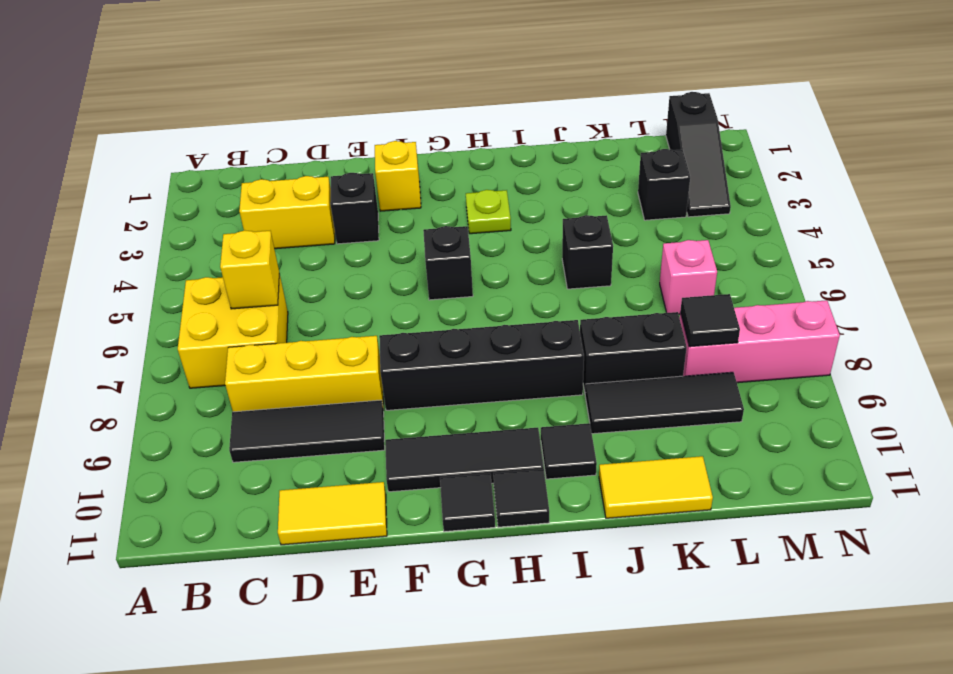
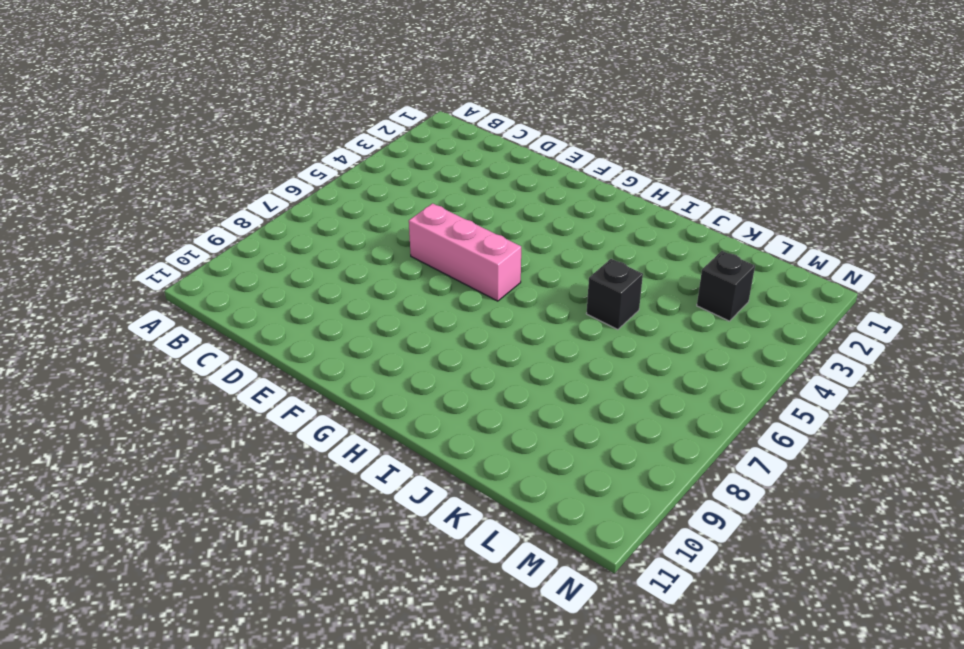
pink brick E6:G6 level 1 -> pink brick L8:N8 level 1
none -> yellow brick B6:C7 level 1
none -> yellow brick C3:D3 level 1
none -> yellow brick C8:E8 level 1

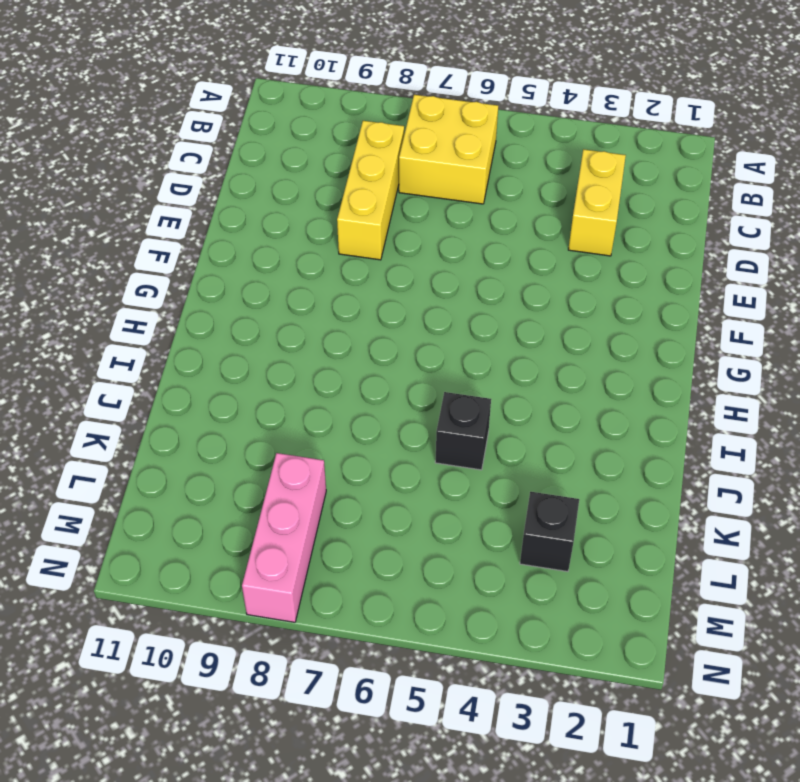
none -> black tile C9:E9 level 1
none -> yellow tile D11:E11 level 1
none -> black brick E3 level 1

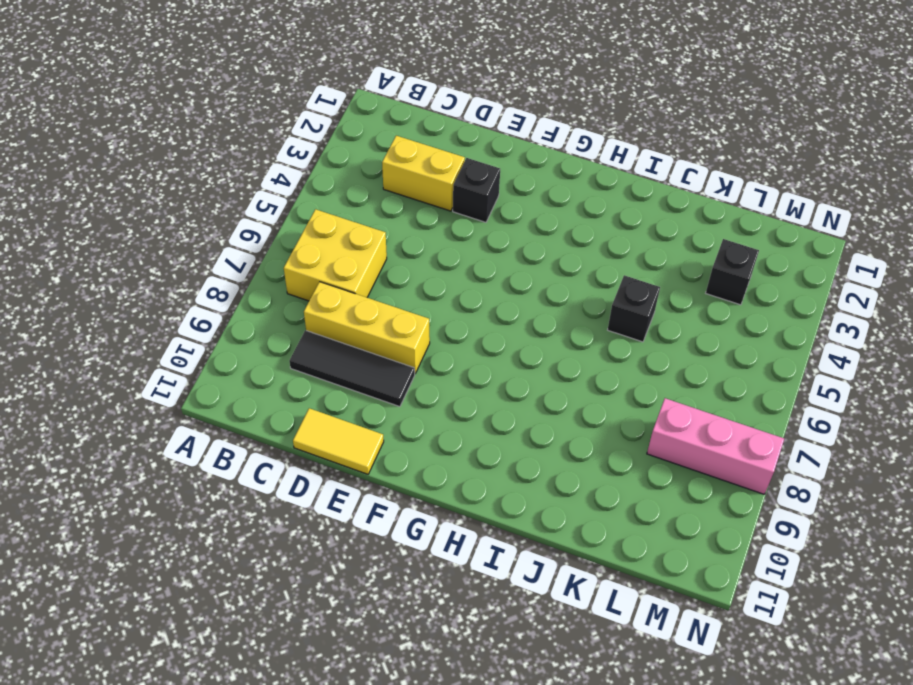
none -> yellow brick F2 level 1
none -> black brick F8:I8 level 1
none -> black tile F10:H10 level 1

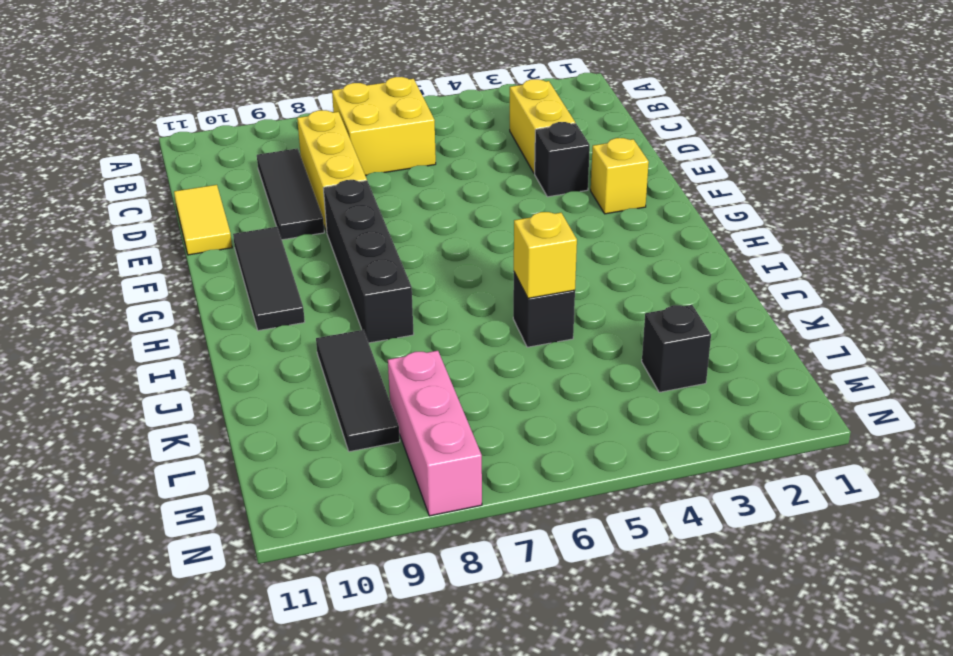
yellow brick J5 level 2 -> yellow brick C6 level 2
none -> black brick G5 level 1
none -> black tile G11 level 1
none -> lime plate H3 level 1

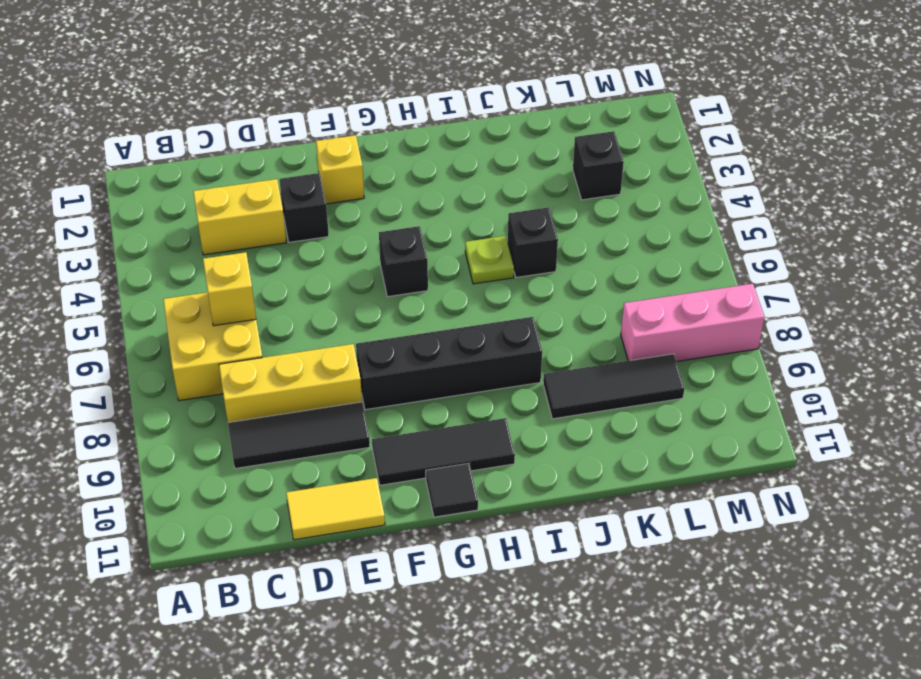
lime plate I5 level 1 -> lime plate H3 level 1
none -> black tile H11 level 1
none -> black tile I10 level 1
none -> black brick J8:K8 level 1

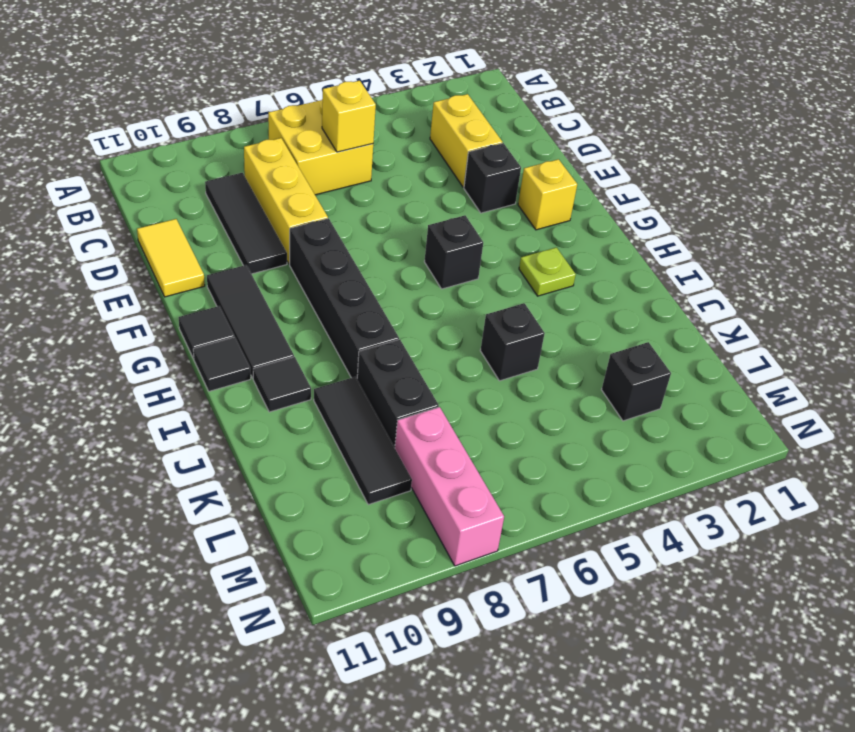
none -> yellow tile J11:K11 level 1
none -> pink brick L6 level 1
none -> black slope M1:M3 level 1 top 1

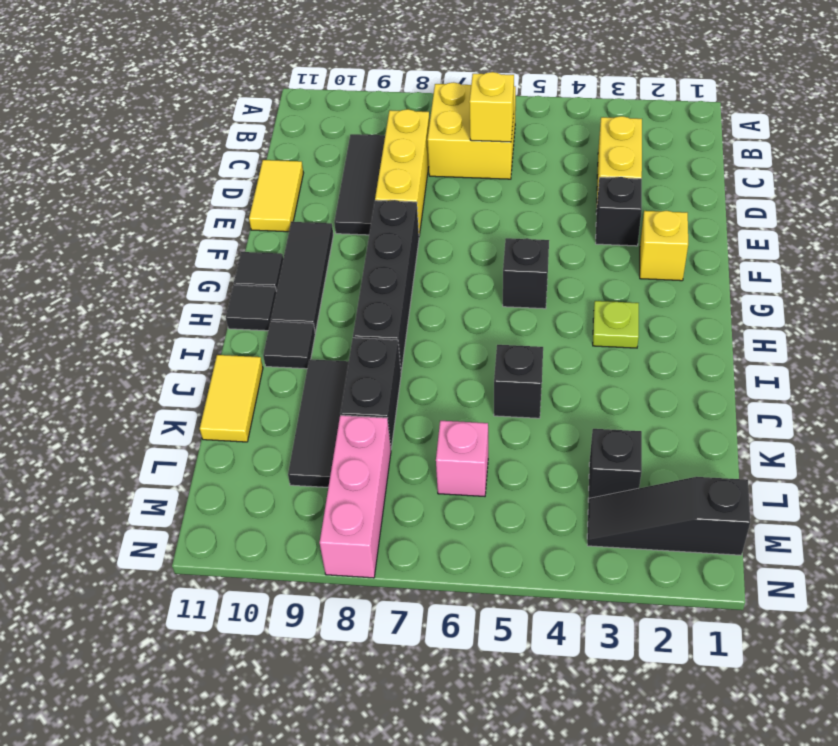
none -> black tile L8 level 2

